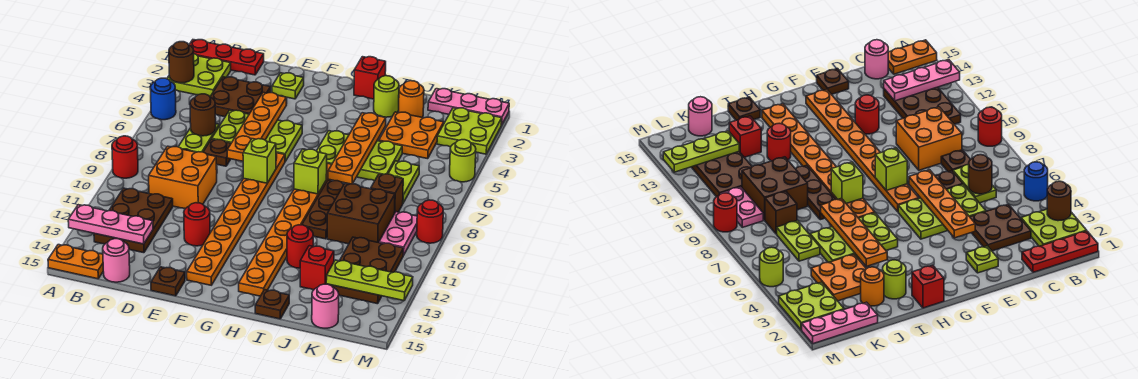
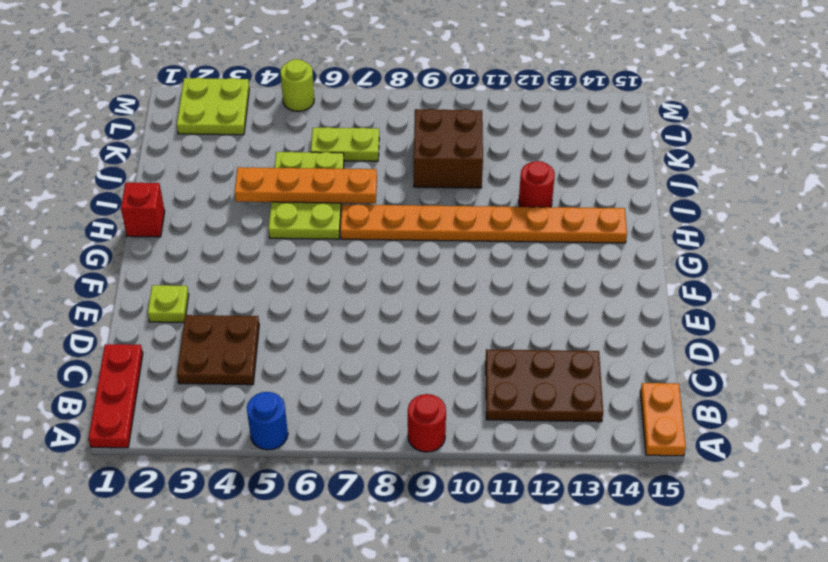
none -> lime plate A2:B3 level 1
none -> lime plate C6:C7 level 1
none -> brown plate C8 level 1
none -> orange brick C9:D10 level 1

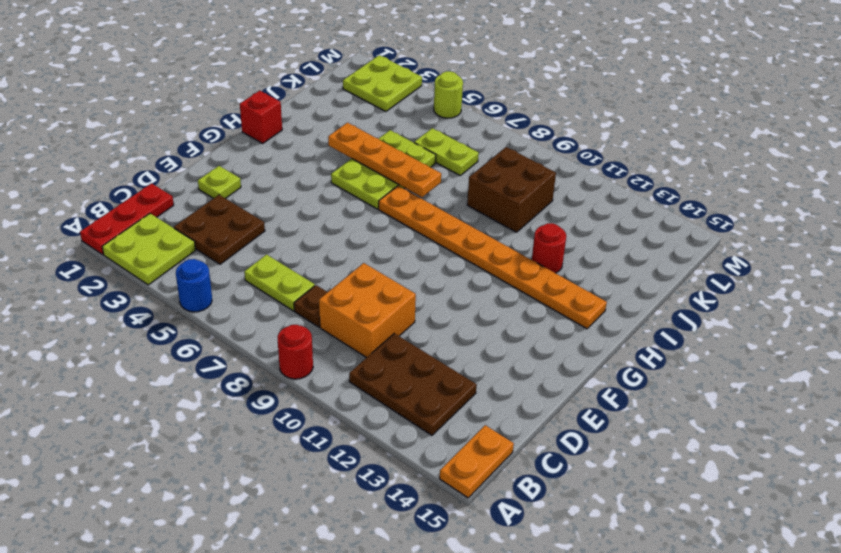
none -> pink round brick C15 level 1
none -> lime plate D5:F6 level 1
none -> brown plate D7 level 1
none -> red round brick E12 level 1

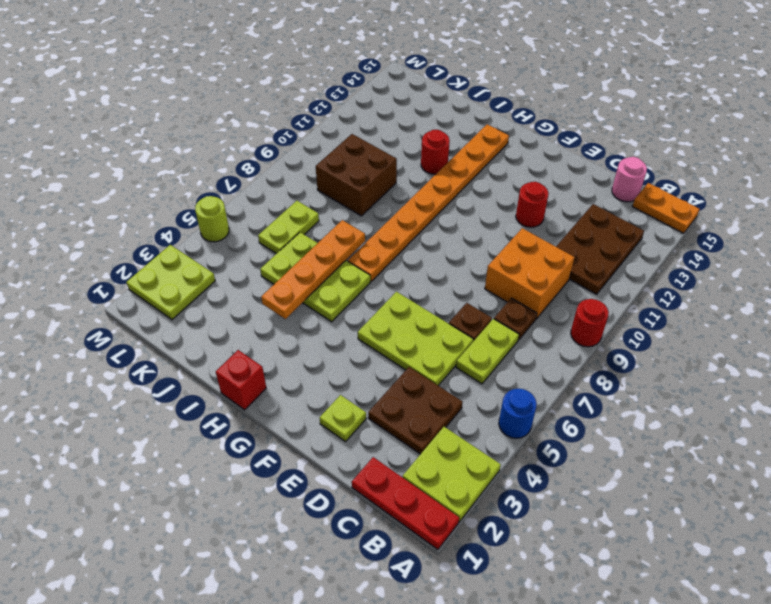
none -> brown plate E15 level 1
none -> orange plate F7:F14 level 1
none -> lime round brick I2 level 1
none -> brown plate I8:I10 level 1

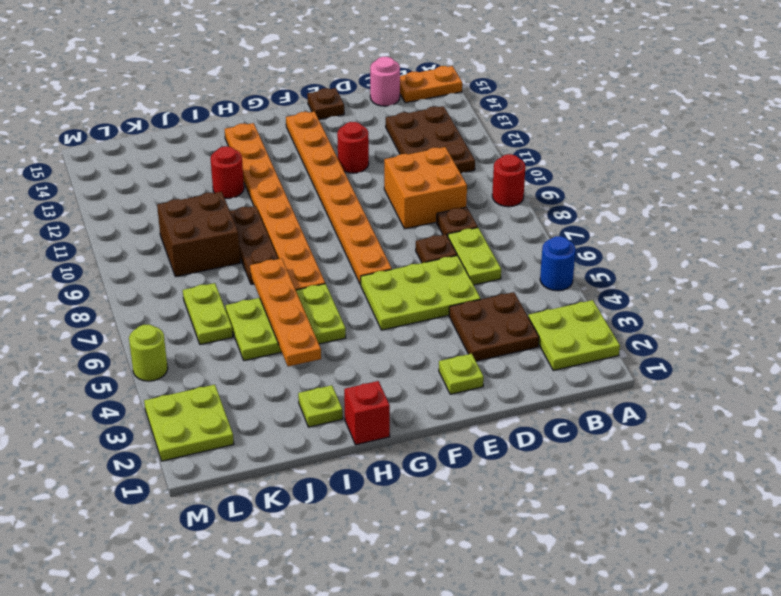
lime plate I2 level 1 -> lime round brick I2 level 1
none -> red plate A1:C1 level 1
none -> brown plate I15 level 1
none -> orange round brick J2 level 1
none -> orange plate J3:K4 level 1

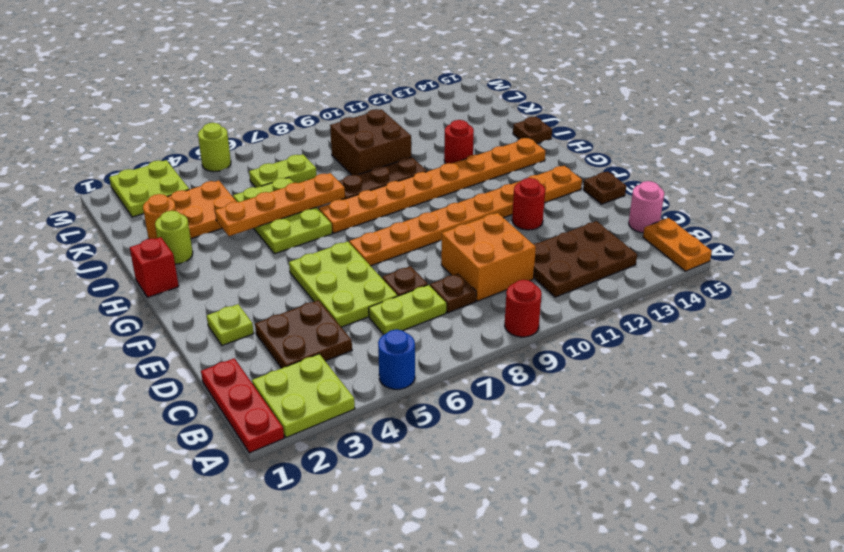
none -> red brick J13 level 1
none -> pink plate K1:M1 level 1
none -> brown brick K8 level 1
none -> brown plate K11:L13 level 1

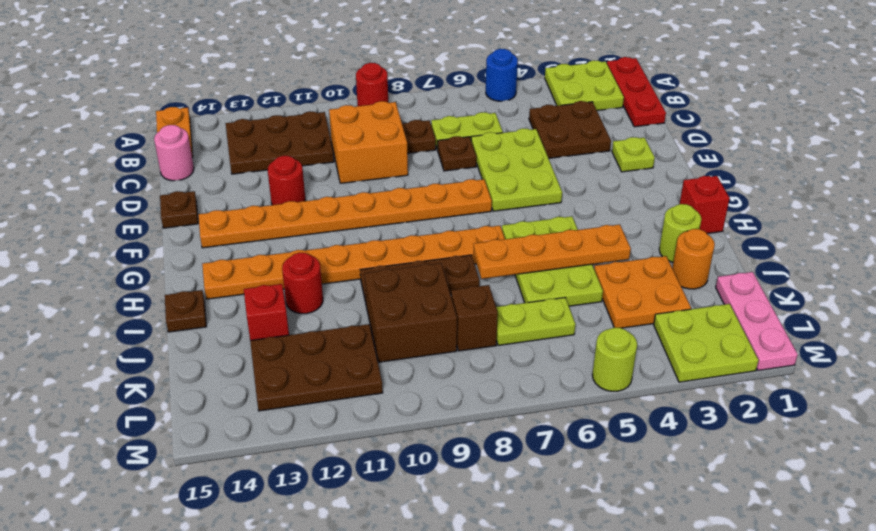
none -> pink round brick K15 level 1
none -> pink plate L9:L10 level 1
none -> red round brick M9 level 1
none -> brown round brick A3 level 2

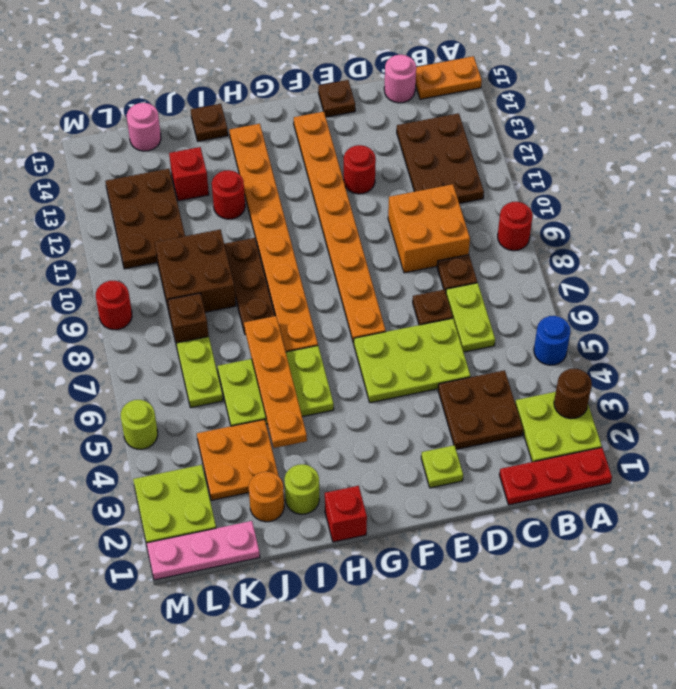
none -> pink plate L9:L10 level 1
none -> pink plate A13:C13 level 2
none -> brown round brick C6 level 2
none -> orange plate E4:E7 level 2

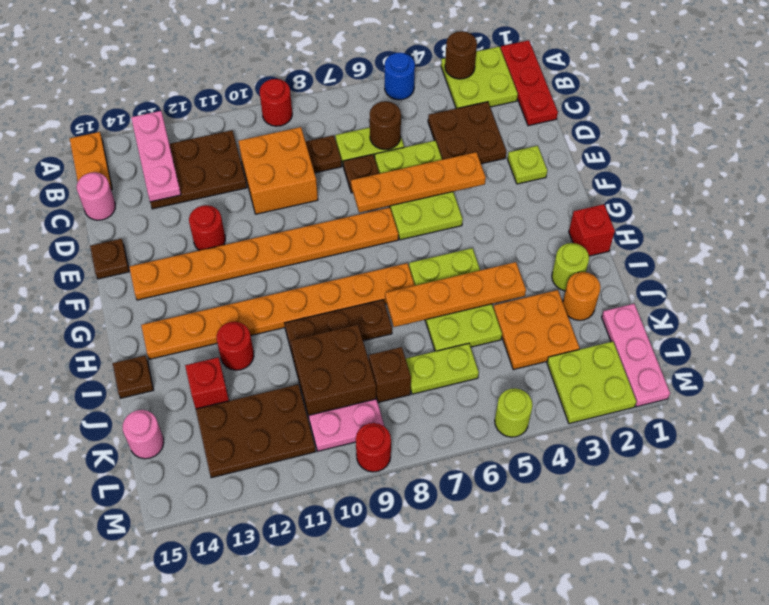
none -> lime brick F8 level 2
none -> lime brick H8 level 2
none -> lime plate K13:M13 level 2

